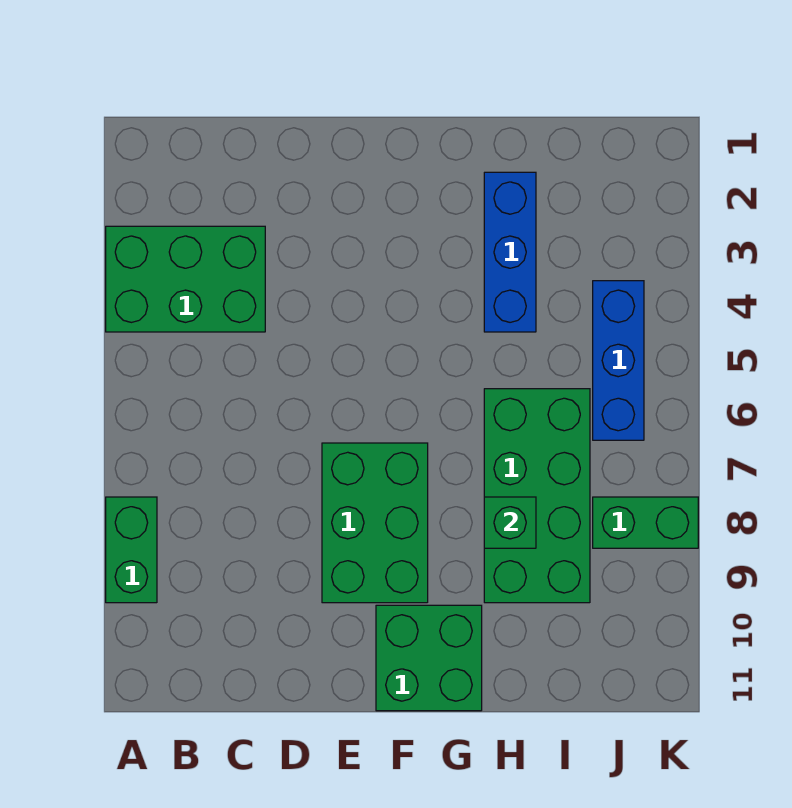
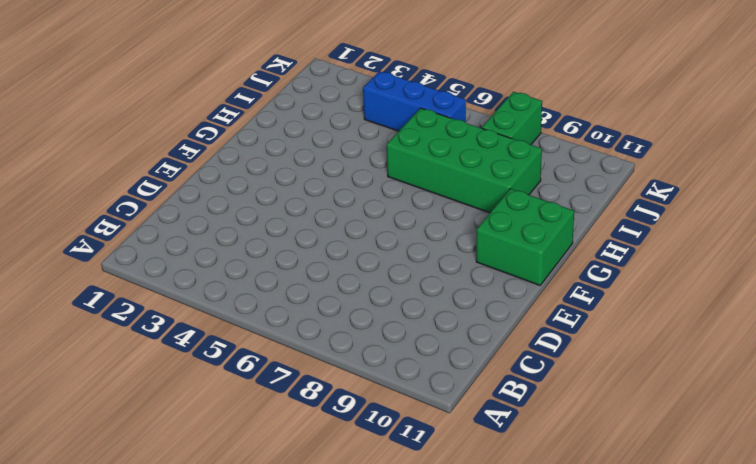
none -> green brick A3:C4 level 1
none -> green brick A8:A9 level 1

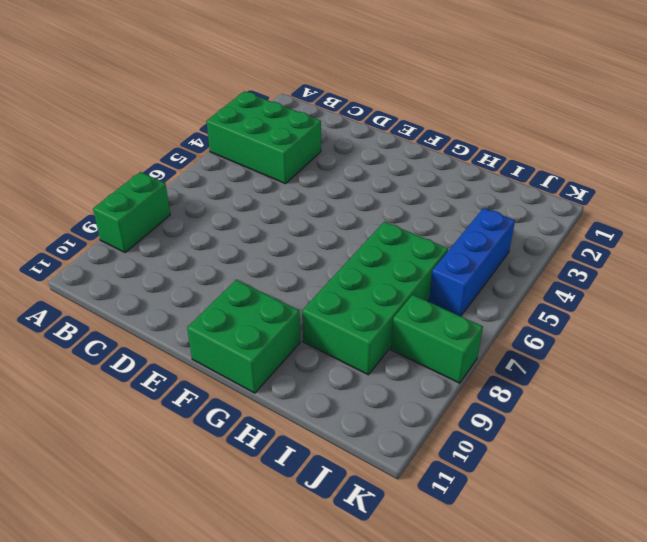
none -> green brick E7:F9 level 1
none -> blue brick H2:H4 level 1

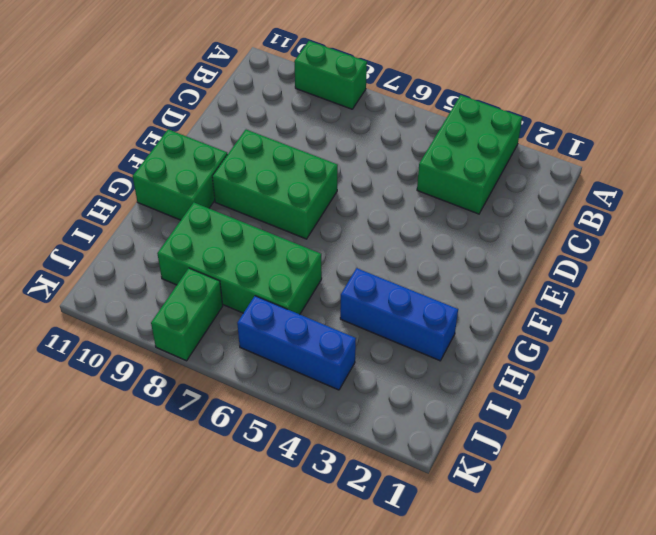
none -> green brick H8 level 2

